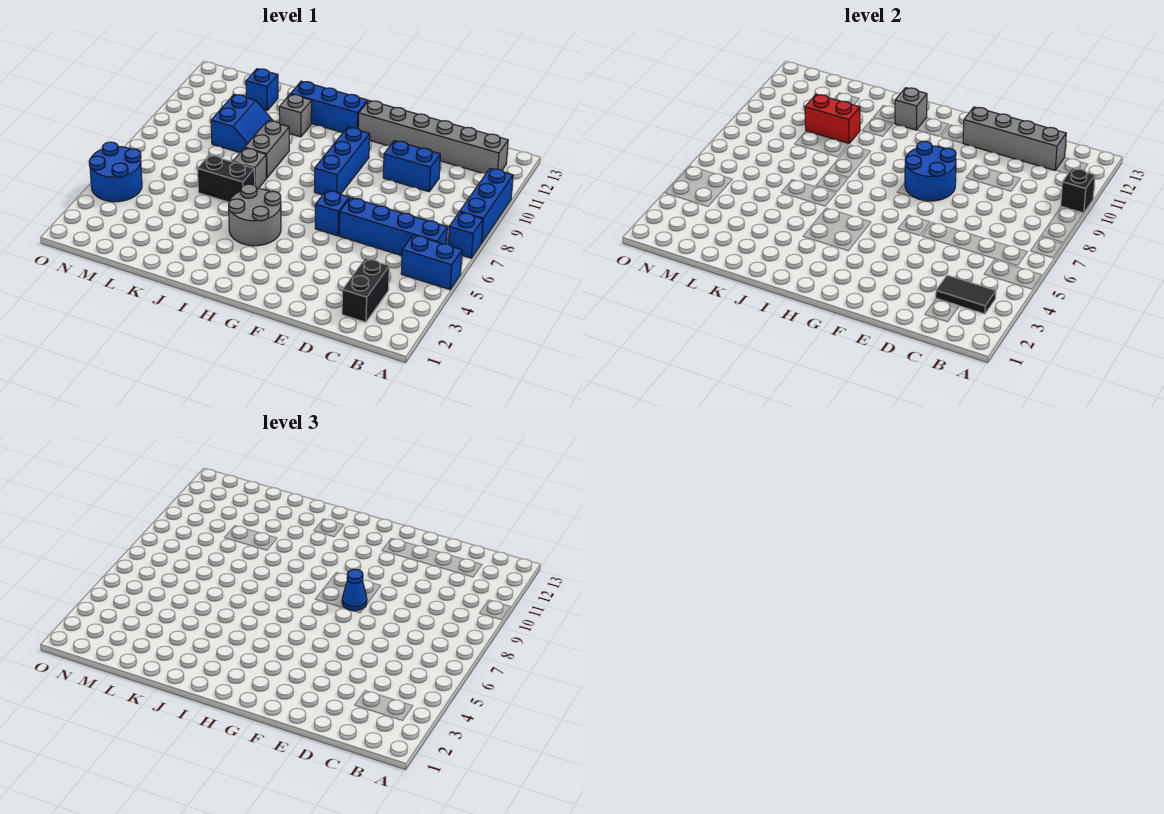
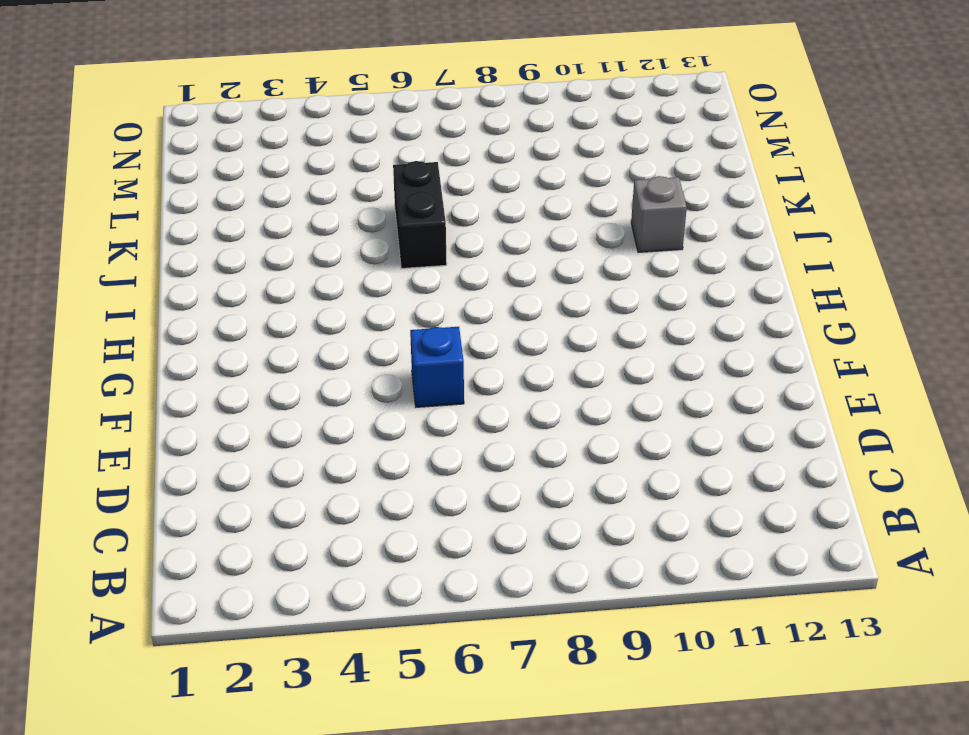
none -> blue brick A5:B5 level 1
none -> blue brick A7 level 1
none -> blue brick A8:A10 level 1

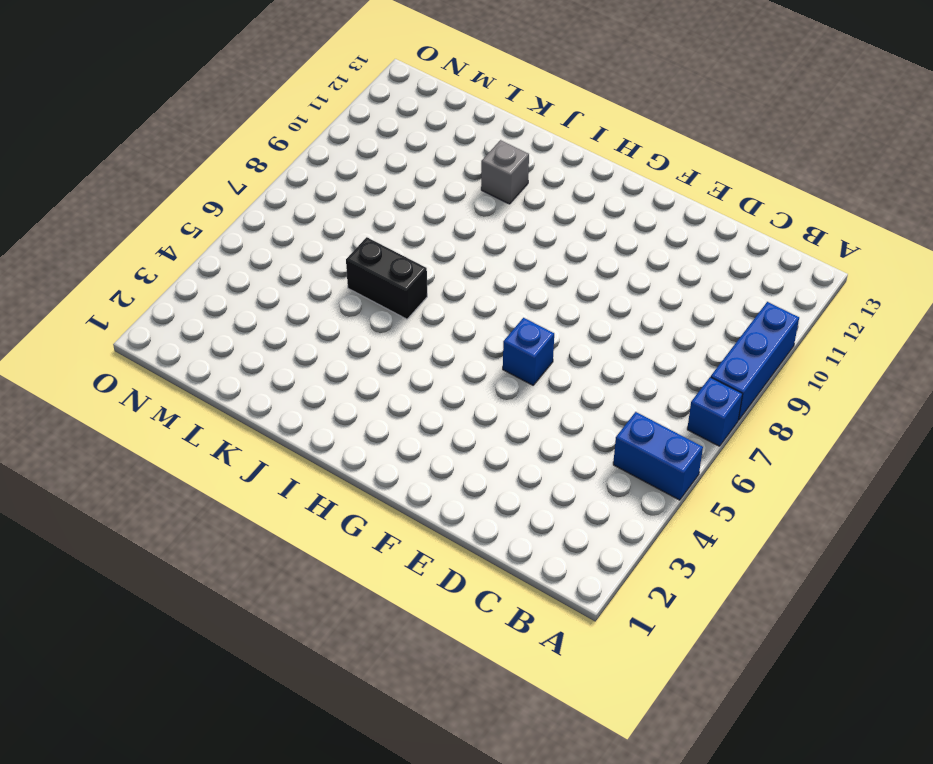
none -> blue brick B6:E6 level 1
none -> grey brick B12:G12 level 1
none -> black brick C2:C3 level 1

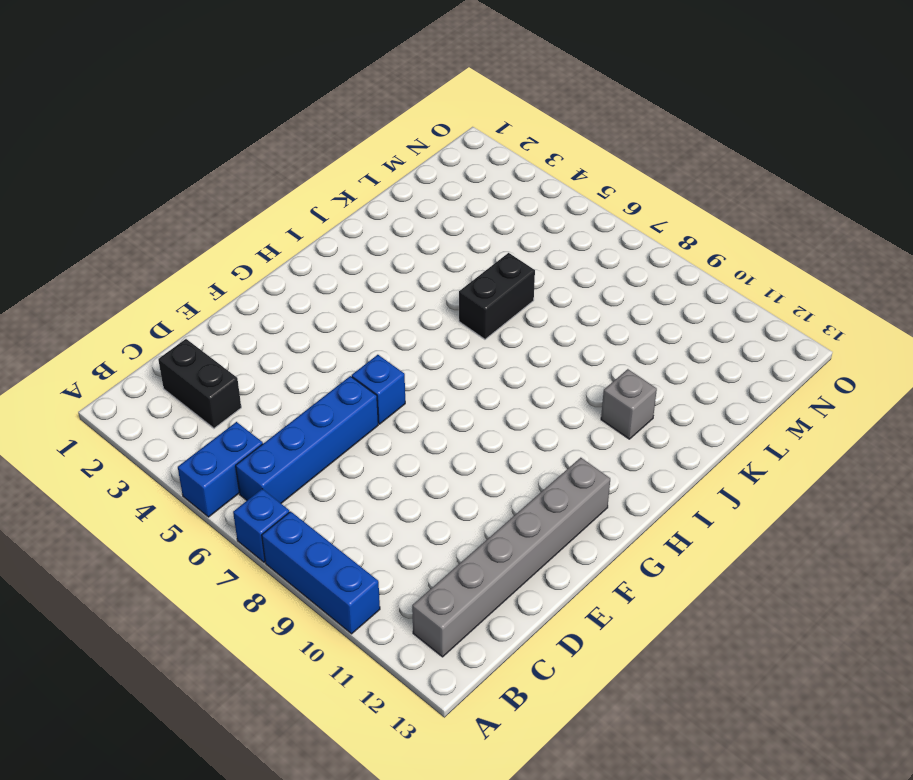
none -> blue brick D10:E10 level 1
none -> blue brick G8:G10 level 1
none -> grey round brick H4:I5 level 1

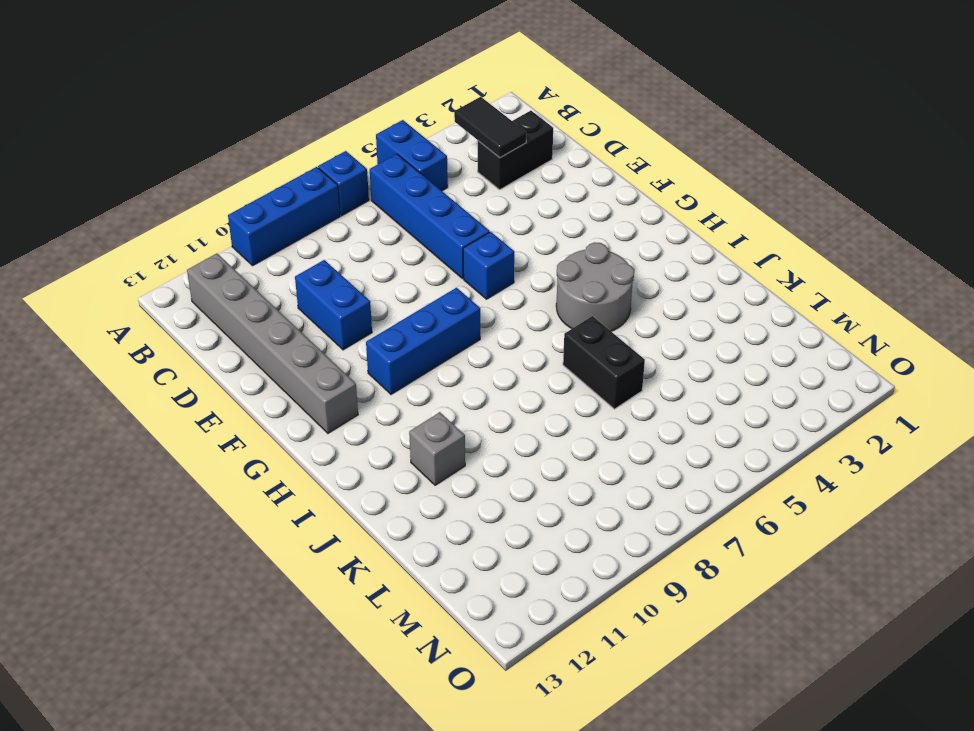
none -> blue brick H12:J12 level 1
none -> grey brick J7 level 1
none -> grey brick J8:J9 level 1

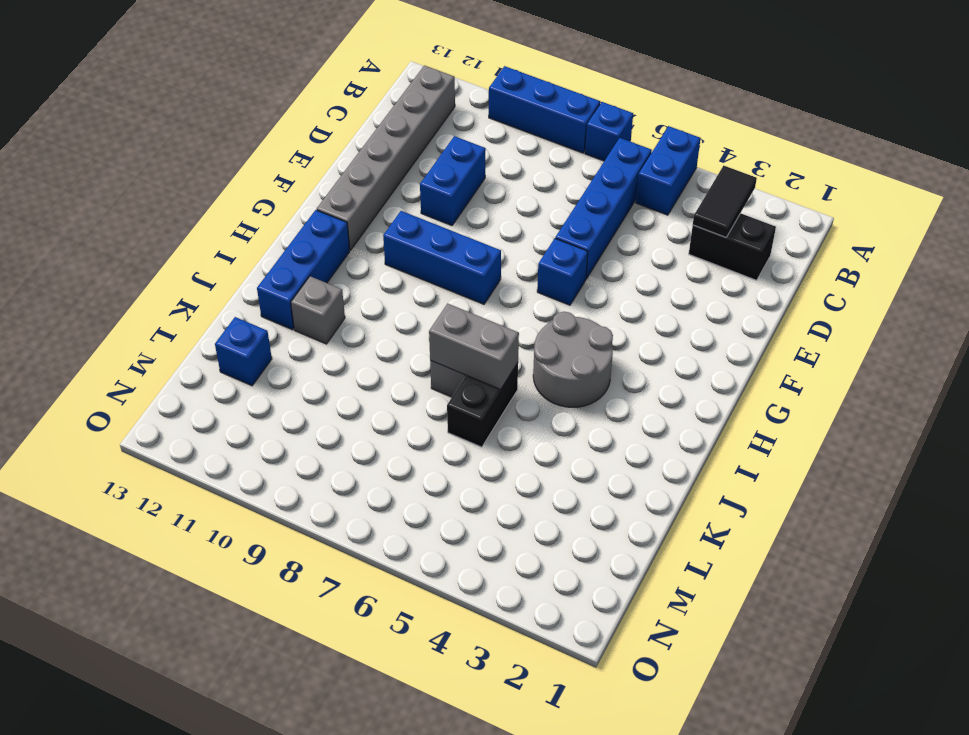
grey brick J6:J7 level 2 -> grey brick J8:J9 level 1
none -> blue slope K9:L10 level 1 top L
none -> blue round brick N4:O5 level 1
none -> black brick A10 level 2

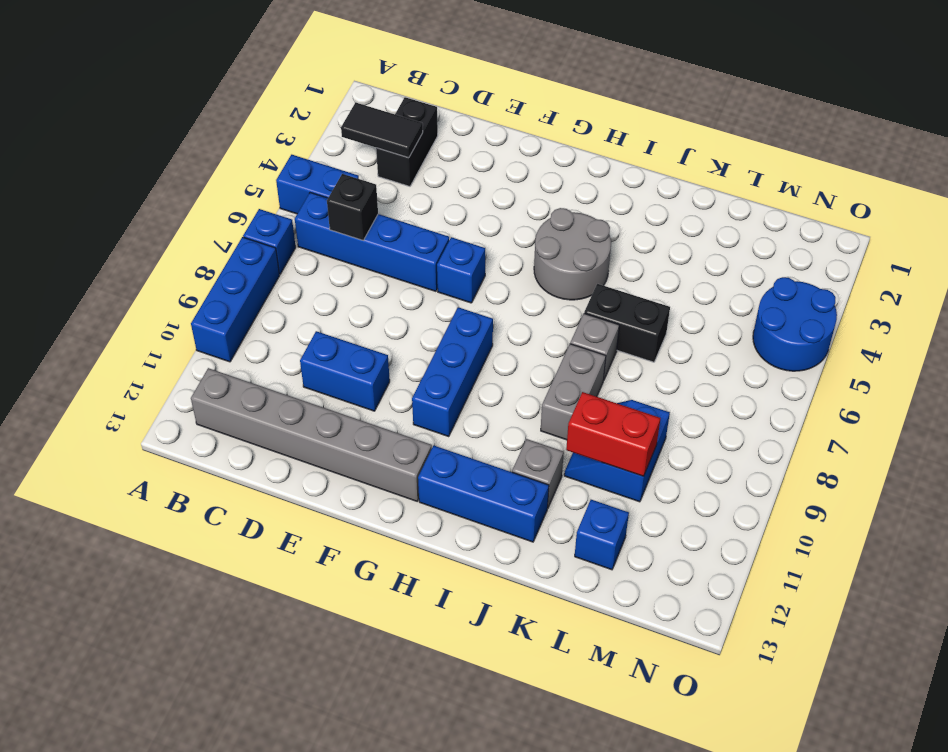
black brick C6 level 2 -> black brick A10 level 2
none -> grey brick C12:F12 level 2
none -> blue round brick F8:G9 level 2
none -> grey brick I12 level 2

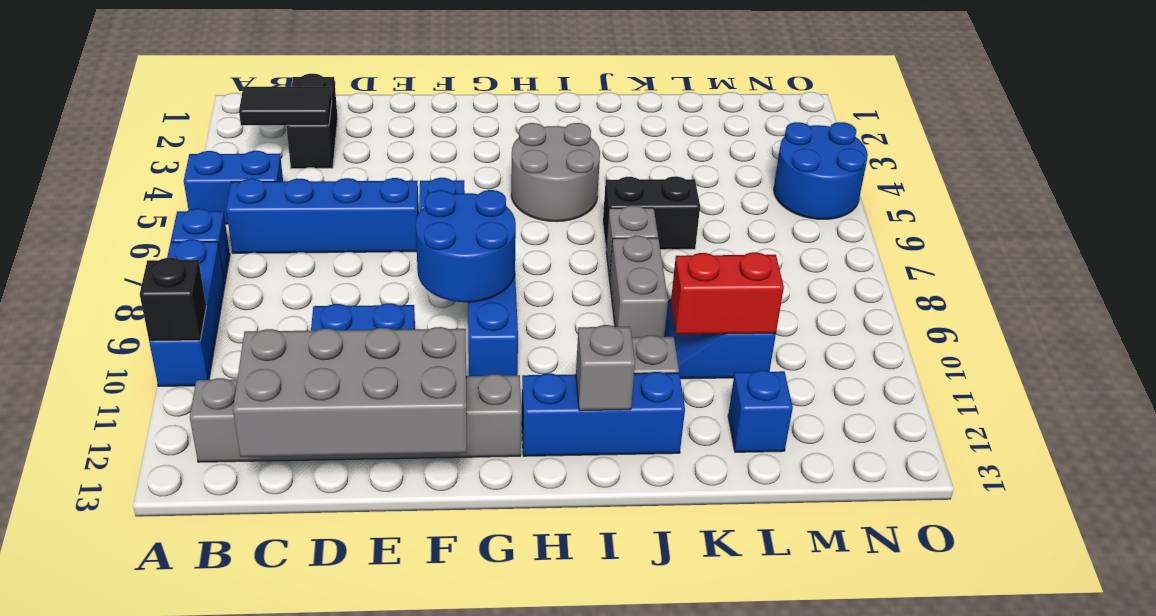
grey brick C12:F13 level 2 -> grey brick C12:F12 level 2
none -> blue cone F8 level 3

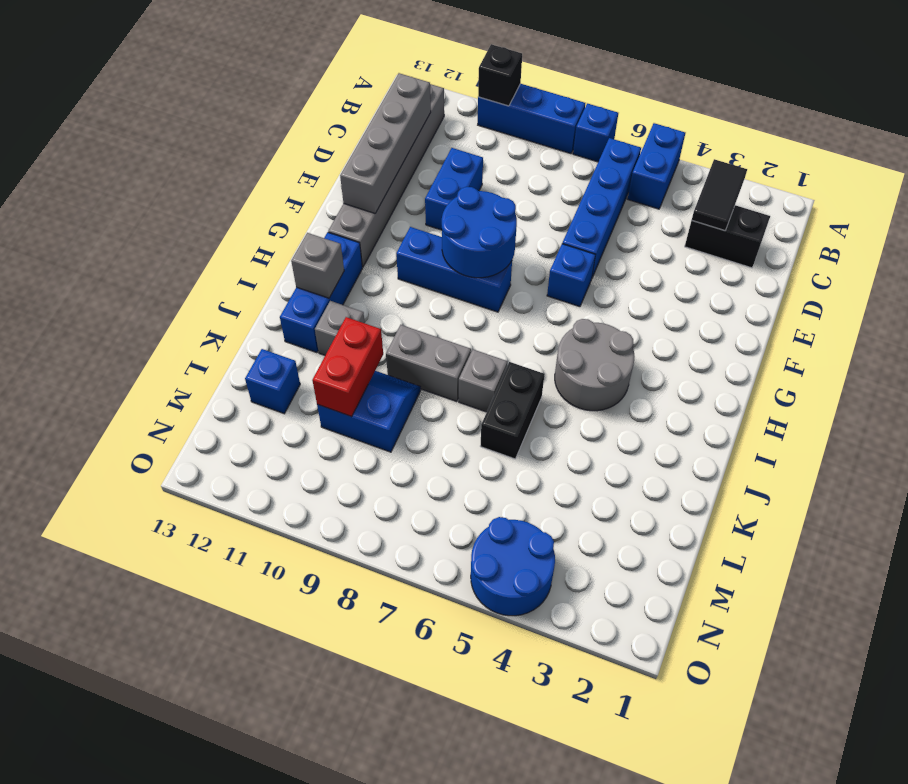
none -> blue cone F8 level 3

